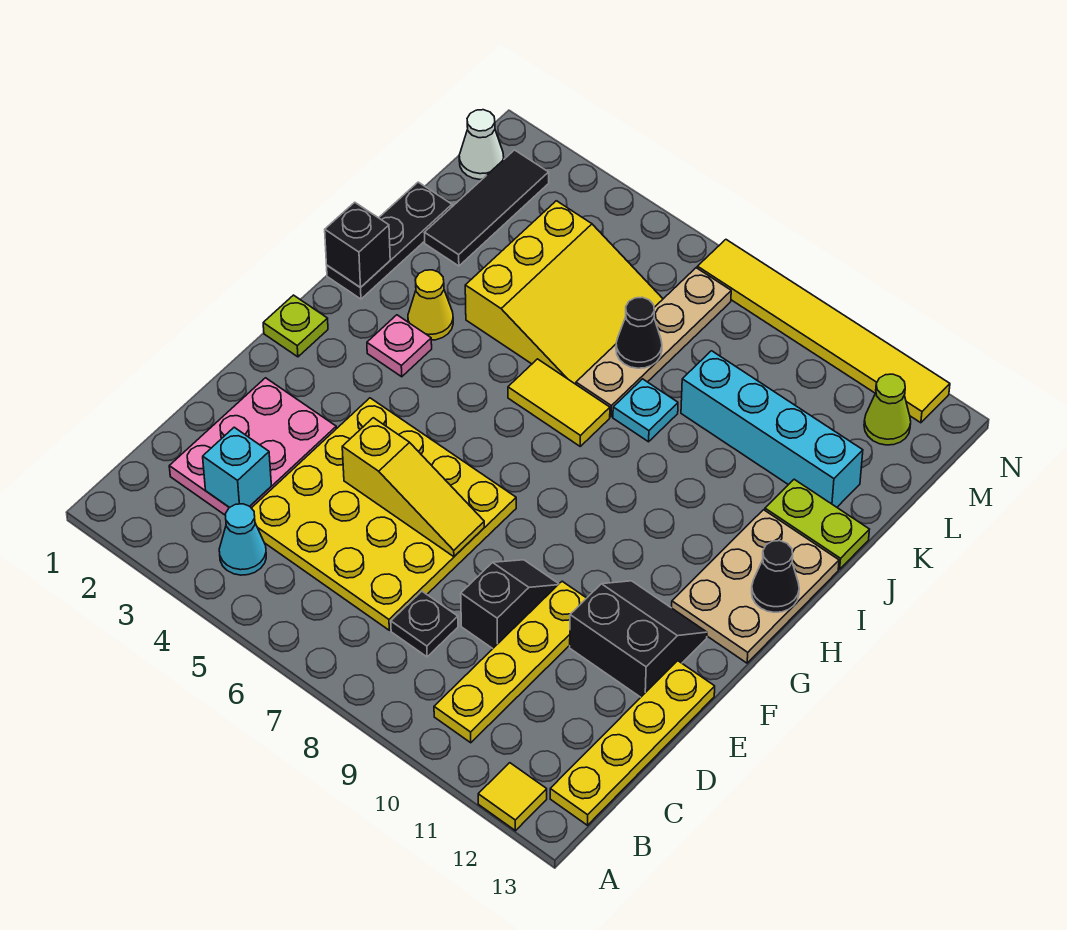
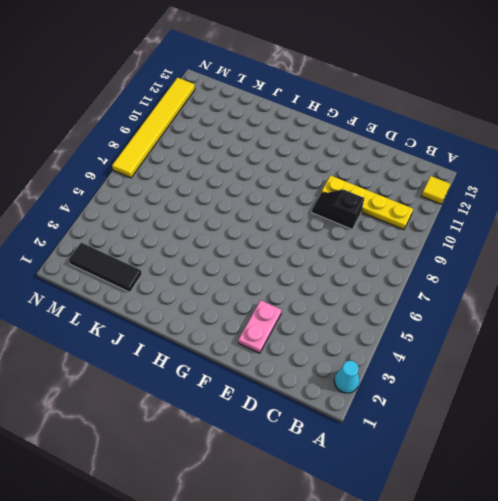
cyan cone A2 level 1 -> cyan cone B4 level 1
pink plate E2:E3 level 1 -> pink plate C2:E3 level 1
none -> yellow plate B13:E13 level 1
none -> yellow plate C4:F7 level 1
none -> black plate C8 level 1

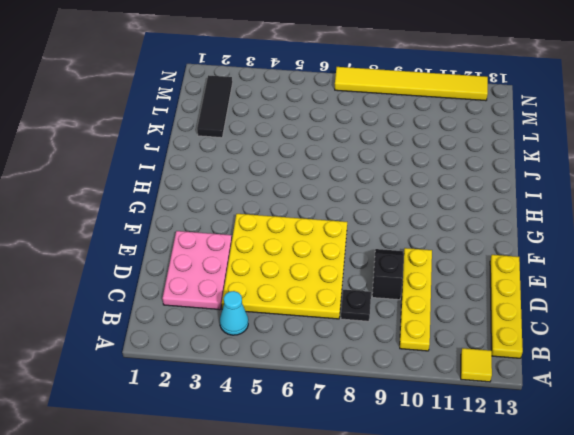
none -> black slope E11:F12 level 1 top E
none -> lime plate G1 level 1
none -> tan plate G12:I13 level 1

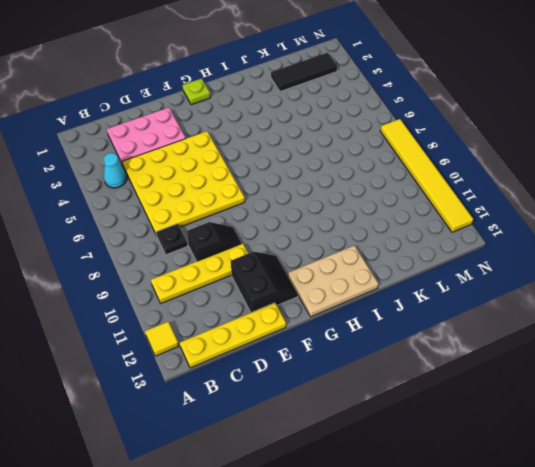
none -> pink plate H3 level 1
none -> black plate I1:K1 level 1
none -> yellow cone I3 level 1

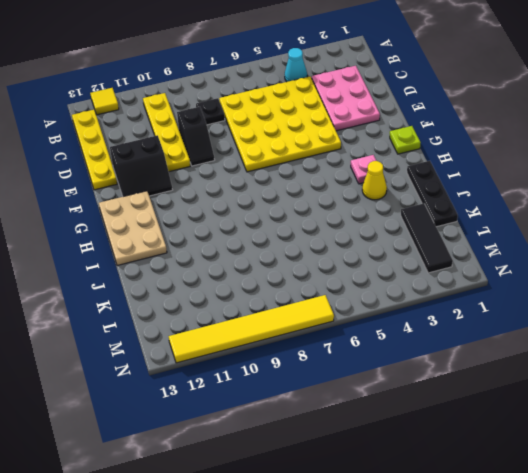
none -> yellow tile I6:I7 level 1
none -> yellow slope J4:L6 level 1 top 4
none -> tan plate J7:M7 level 1

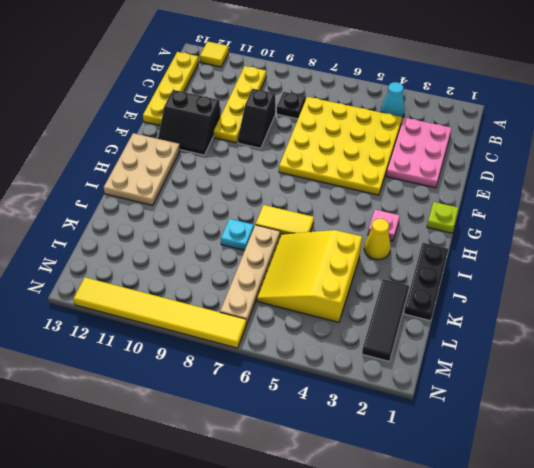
none -> lime plate J12:J13 level 1
none -> cyan brick K9:K12 level 1
none -> white cone M1 level 1

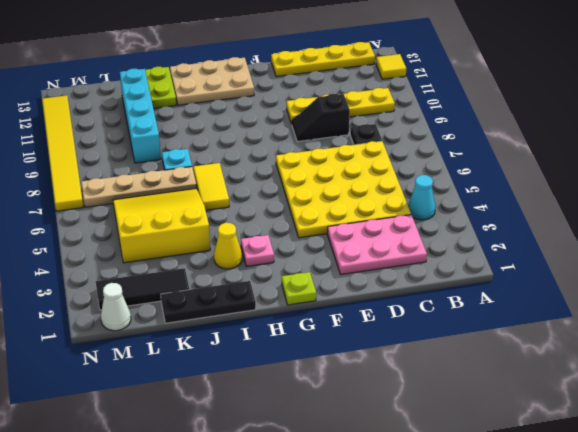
none -> black slope E11:F12 level 1 top E
none -> lime cone M12 level 1
none -> cyan brick C3 level 2

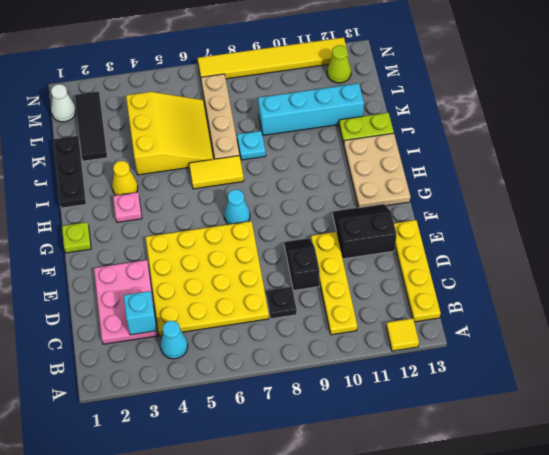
cyan cone G7 level 1 -> none
none -> yellow slope E5:E7 level 2 top 5
none -> black cone H13 level 2
none -> black brick I1 level 2

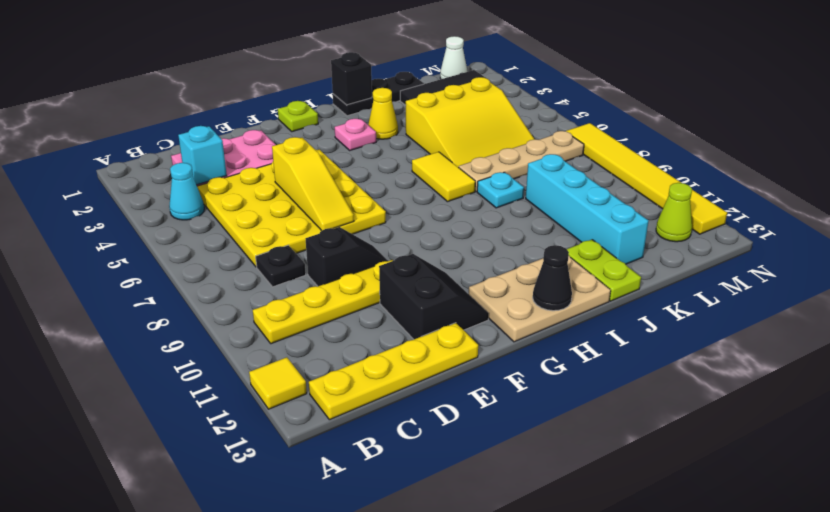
none -> black cone K7 level 2

